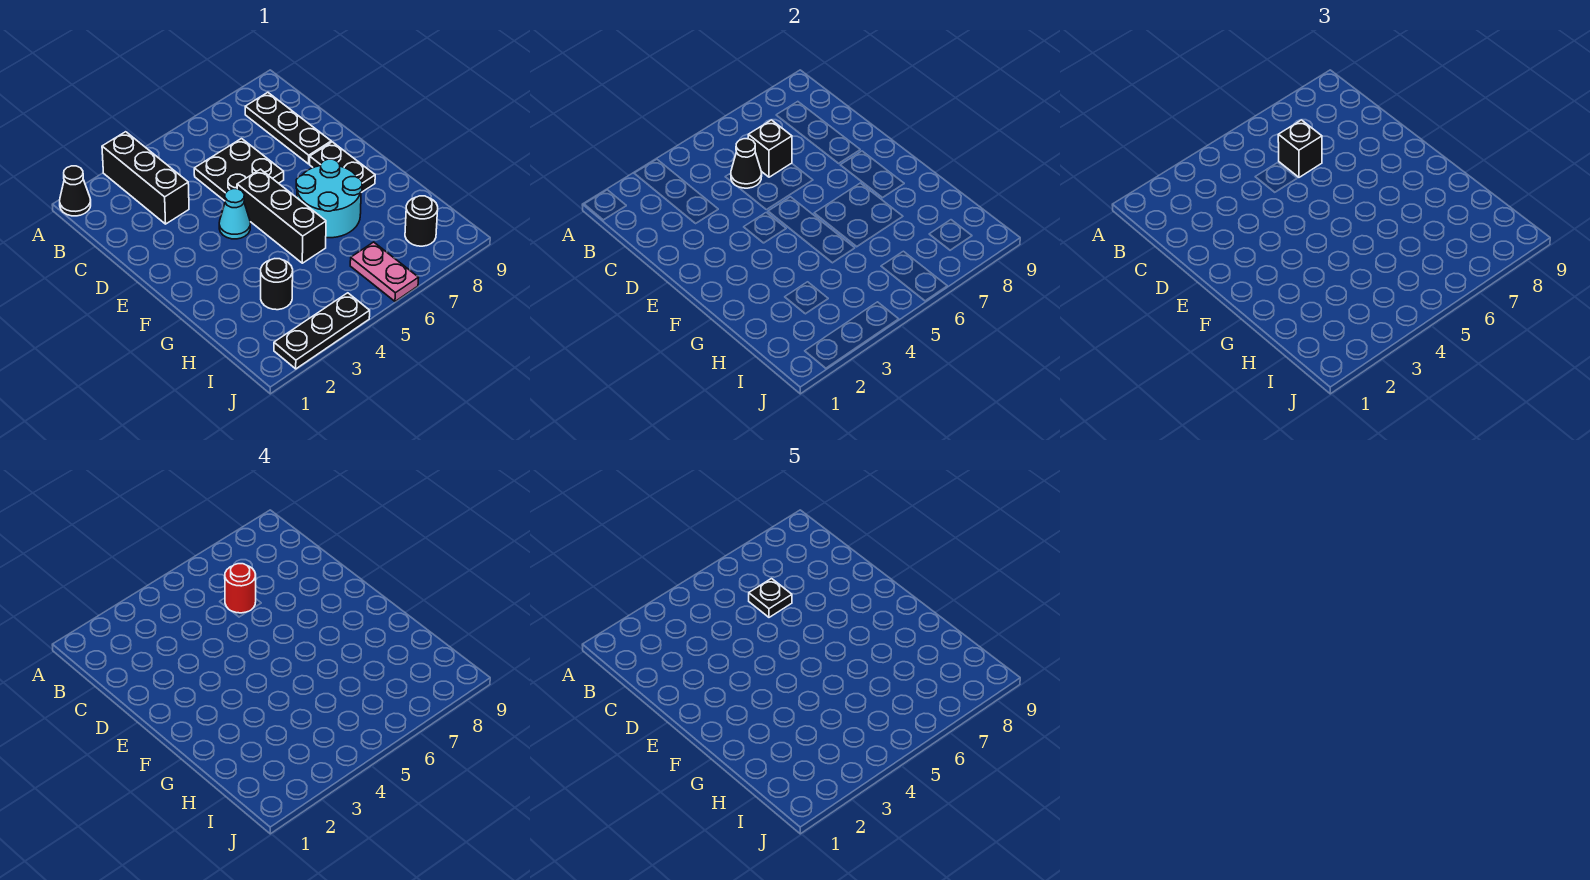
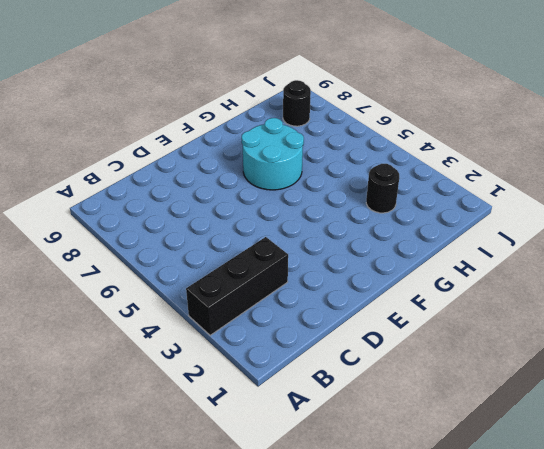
none -> black cone A1 level 1
none -> black plate B8:D8 level 1
none -> black plate C5:D6 level 1

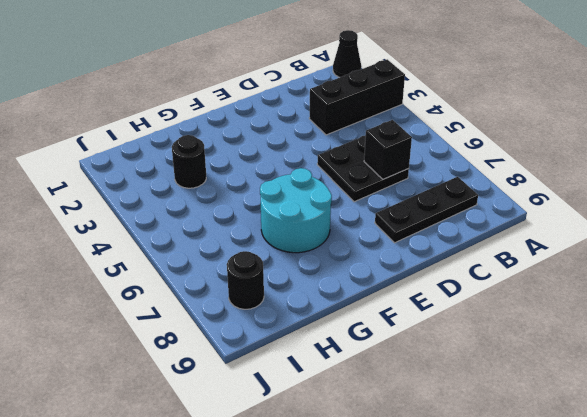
none -> cyan cone E4 level 1
none -> black brick E5:G5 level 1
none -> black plate E8:F8 level 1

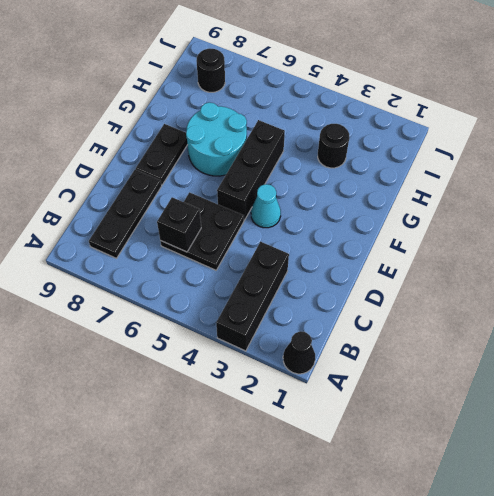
none -> pink plate I6:J6 level 1
none -> black plate J2:J4 level 1
none -> black cone C5 level 2

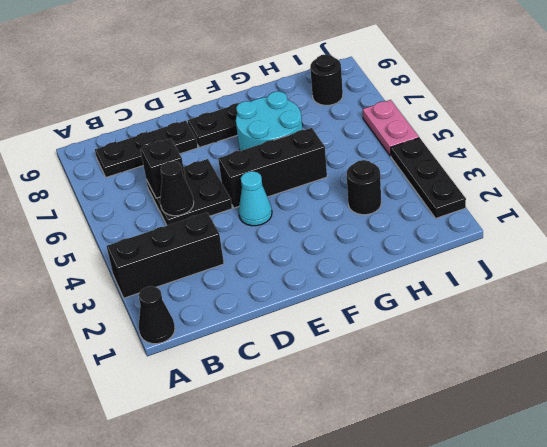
pink plate J5:J6 level 1 -> pink plate I6:J6 level 1
none -> black brick C6 level 3
none -> red round brick C6 level 4
none -> black plate C6 level 5

